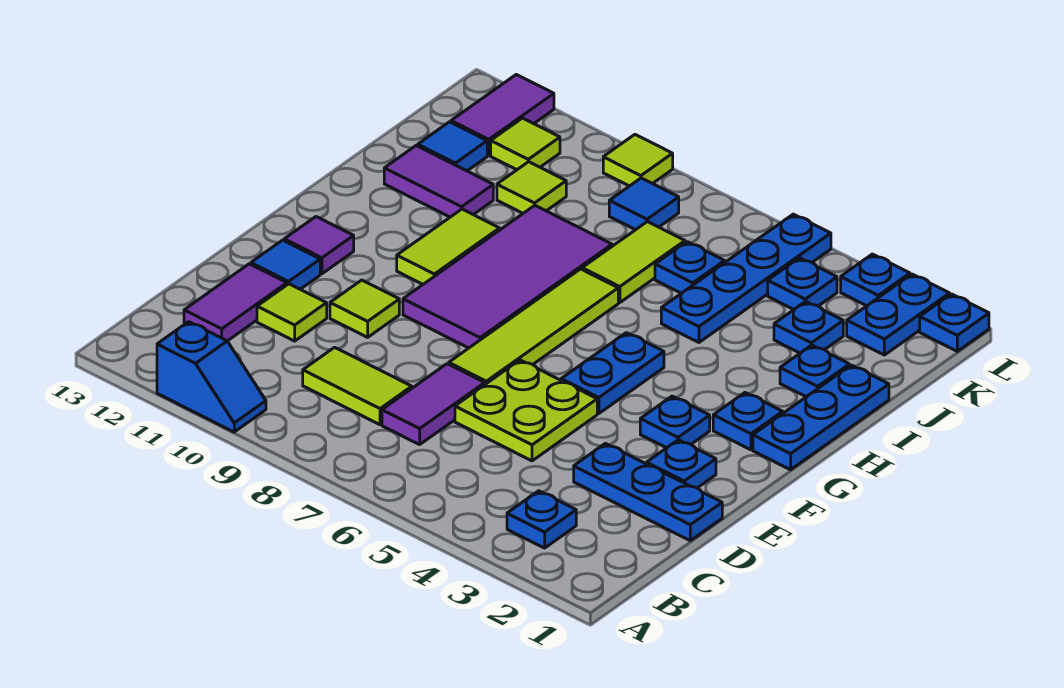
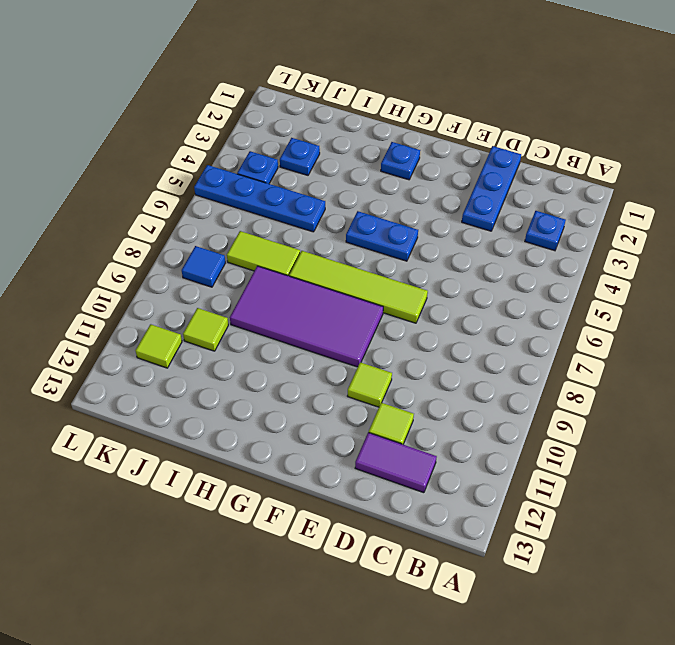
none -> blue slope A10:A11 level 1 top 11
none -> purple tile C7:D7 level 1
none -> lime tile C8:C9 level 1
none -> lime plate D5:E6 level 1

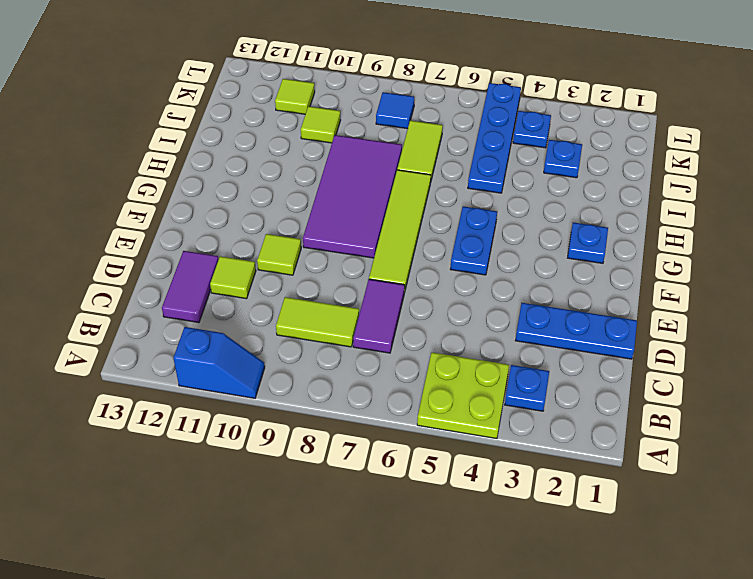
lime plate A4:B5 level 1 -> lime plate D5:E6 level 1
none -> blue plate E2 level 1
none -> blue tile E12 level 1
none -> blue plate F3 level 1
none -> purple tile F12 level 1

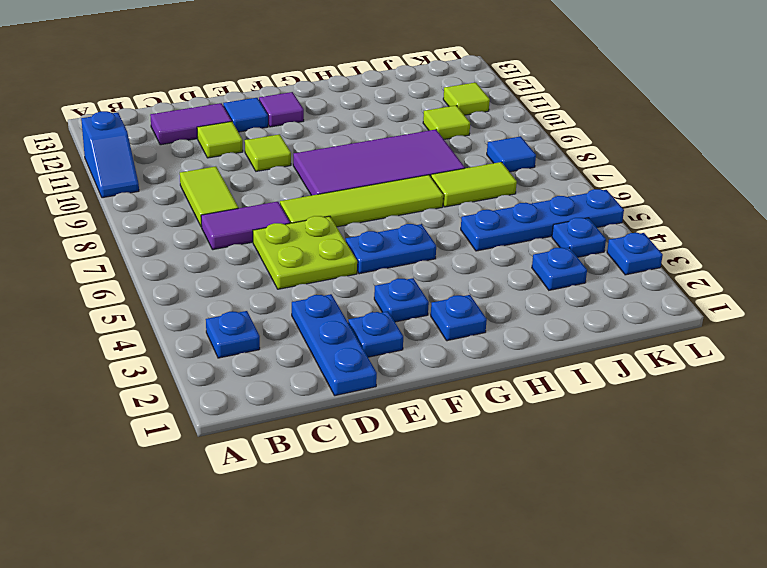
none -> blue plate G1:I1 level 1
none -> lime tile G10:H10 level 1
none -> blue plate I2 level 1
none -> purple tile I11:I12 level 1

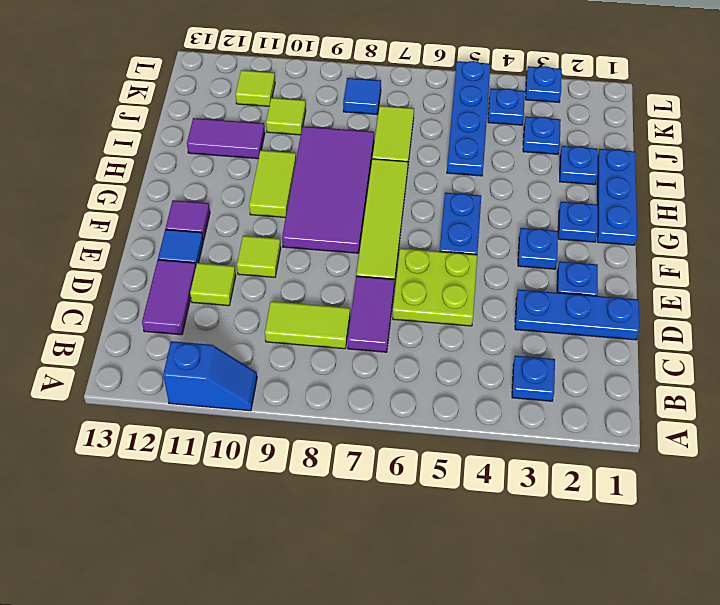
none -> blue plate J6 level 1
none -> blue tile J12 level 1
none -> blue plate K2:L2 level 1
none -> purple tile K12:L12 level 1

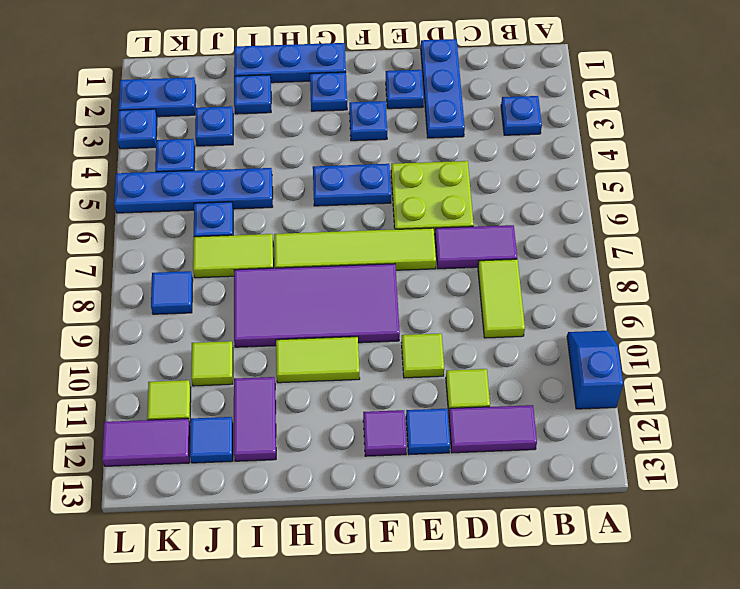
none -> blue plate L1 level 1
none -> lime tile L9 level 1

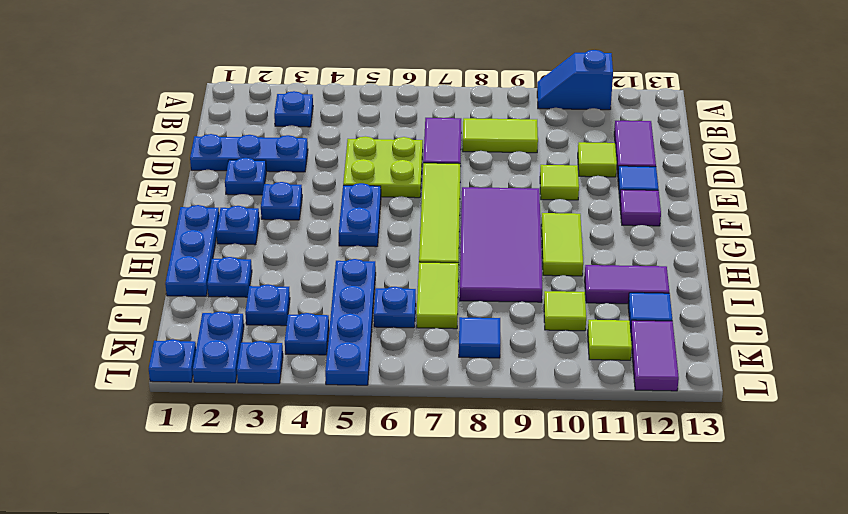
none -> lime tile L9 level 1

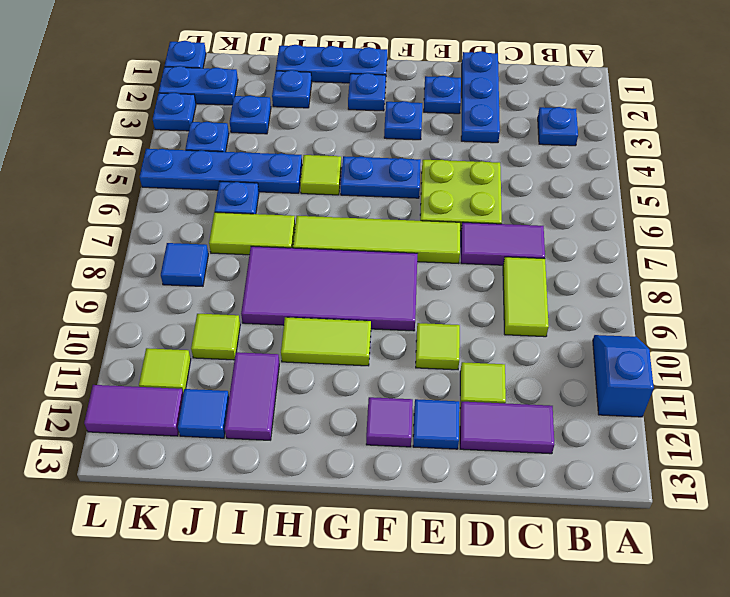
lime tile H5 level 1 -> lime tile L9 level 1

